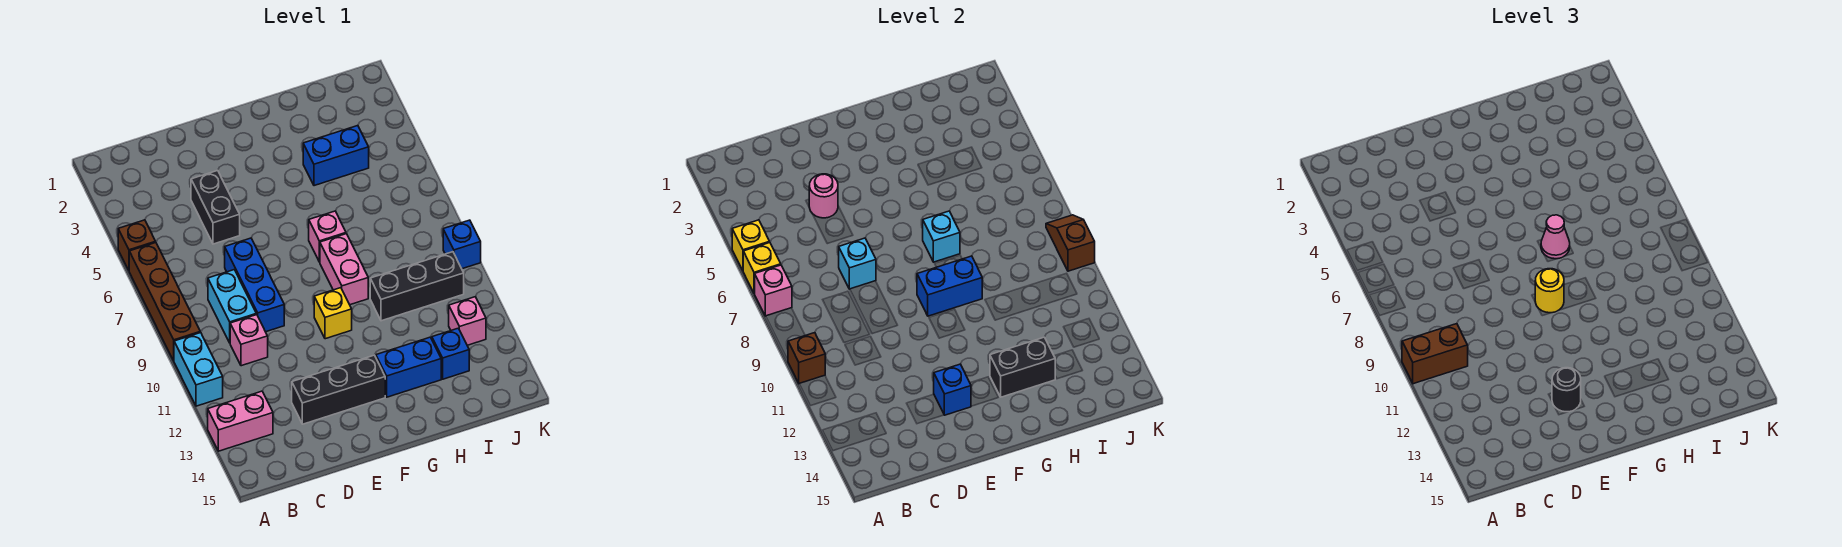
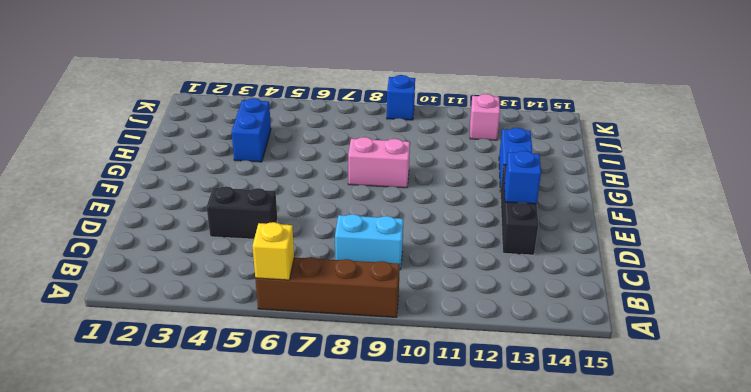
none -> brown brick A5 level 1
none -> cyan brick A10:A11 level 1
none -> pink brick A13:B13 level 1
none -> pink brick C10 level 1

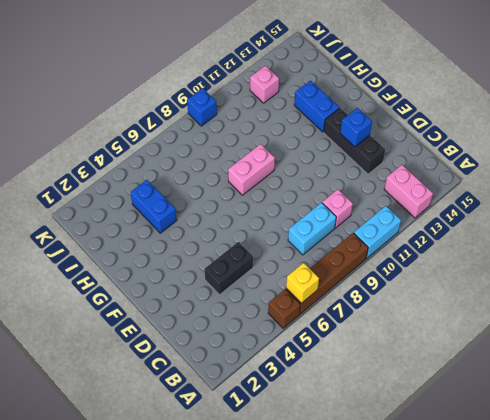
none -> blue brick D7:D9 level 1
none -> yellow brick F10 level 1
none -> pink brick G7 level 1
none -> black brick H10:J10 level 1

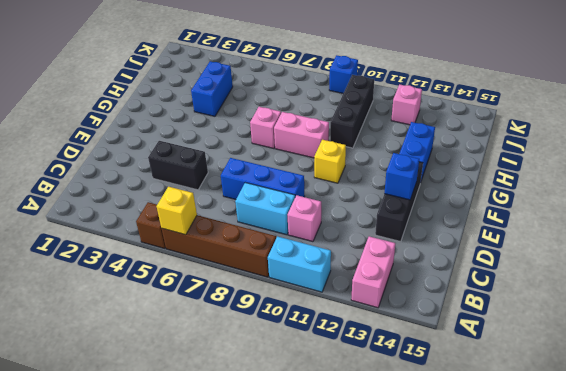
none -> blue brick I13 level 1
none -> yellow brick A5 level 2
none -> pink brick A7 level 2
none -> brown brick A10 level 2

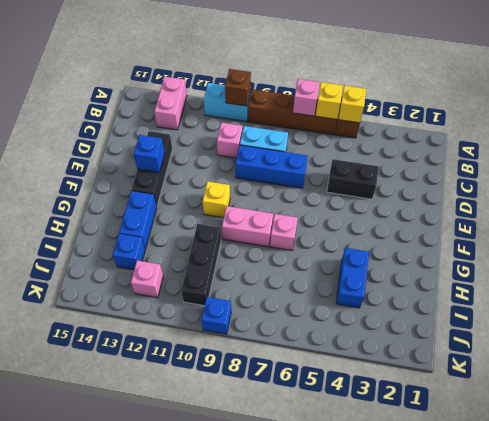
none -> pink round brick D4 level 2
none -> cyan brick D7 level 2
none -> blue brick F9:G9 level 2
none -> cyan brick G7 level 2

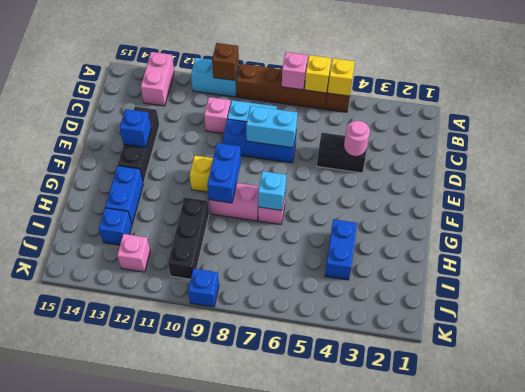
cyan brick D7:D8 level 2 -> cyan brick D7 level 2
none -> black brick G13:H13 level 2
none -> brown slope K8:K9 level 2 top 9
none -> brown brick A10:B10 level 3
none -> black round brick E13 level 3

